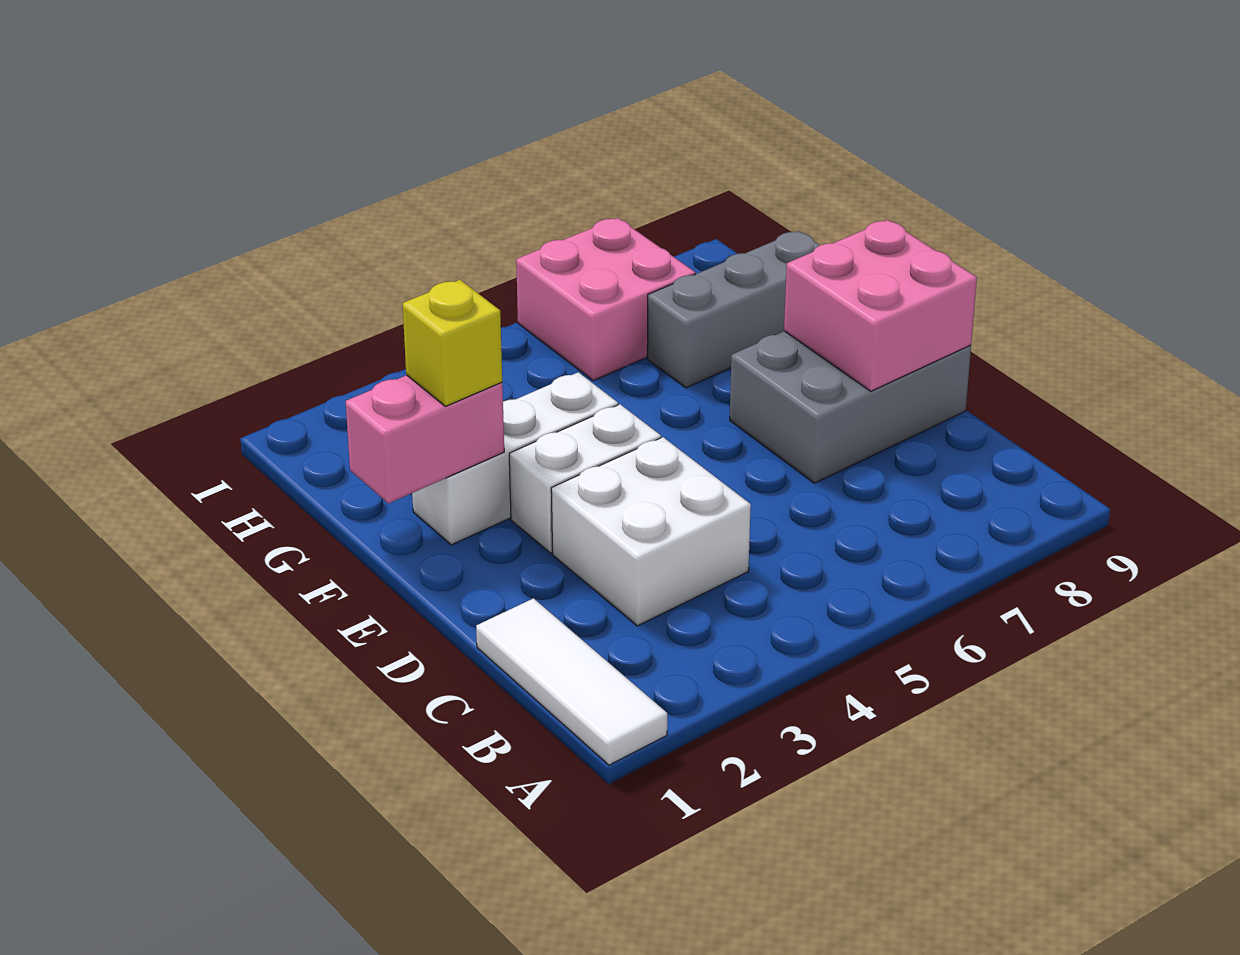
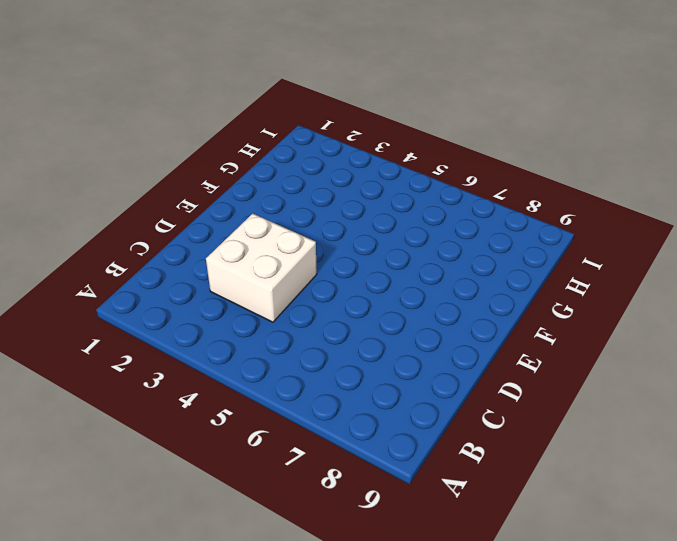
none -> white tile A1:C1 level 1
none -> grey brick D7:E9 level 1

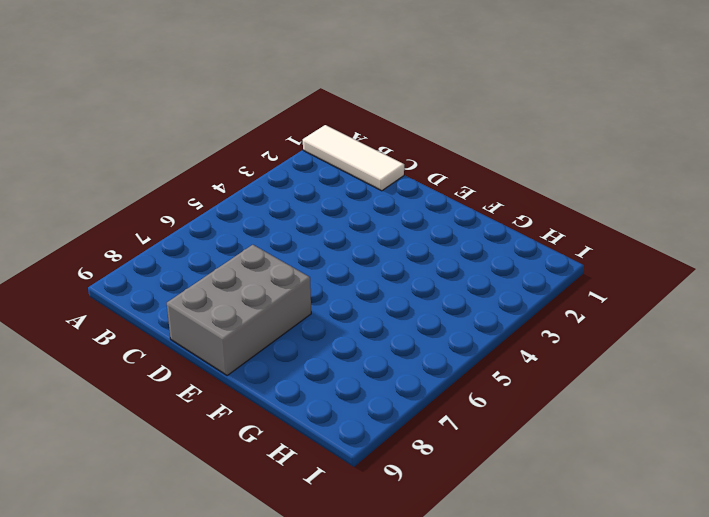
none -> white brick C3:D4 level 1
none -> white brick E3:E4 level 1

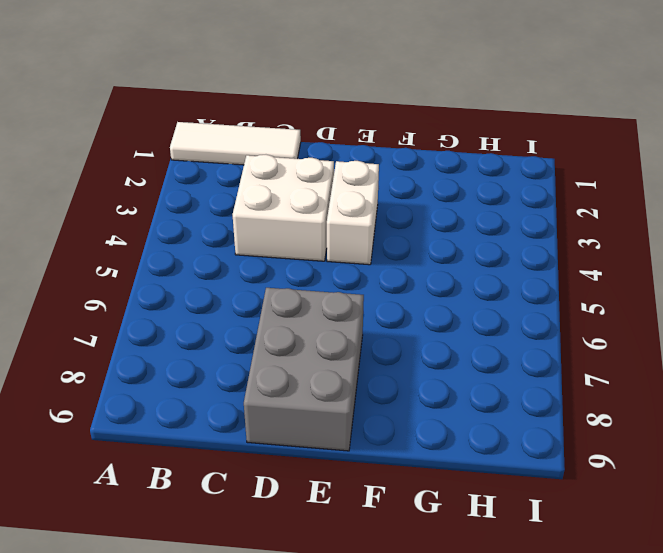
none -> white brick F2:F4 level 1
none -> grey brick G7:G9 level 1

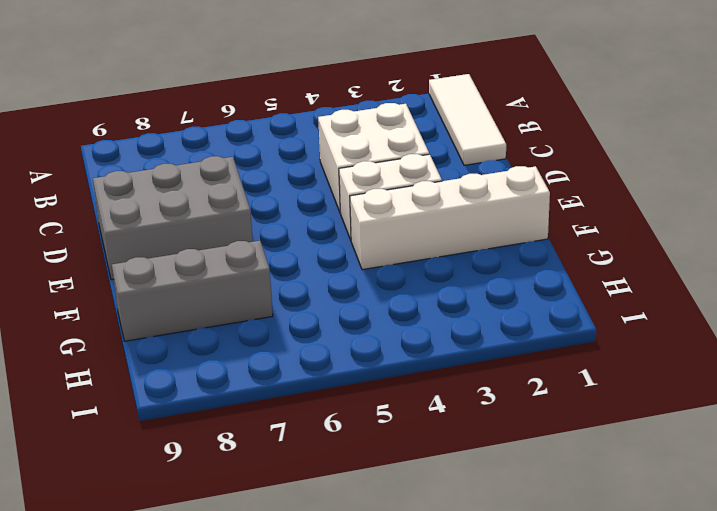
white brick F1:F4 level 1 -> white brick F2:F4 level 1
none -> pink brick H6:I7 level 1
none -> pink brick D8:E9 level 2

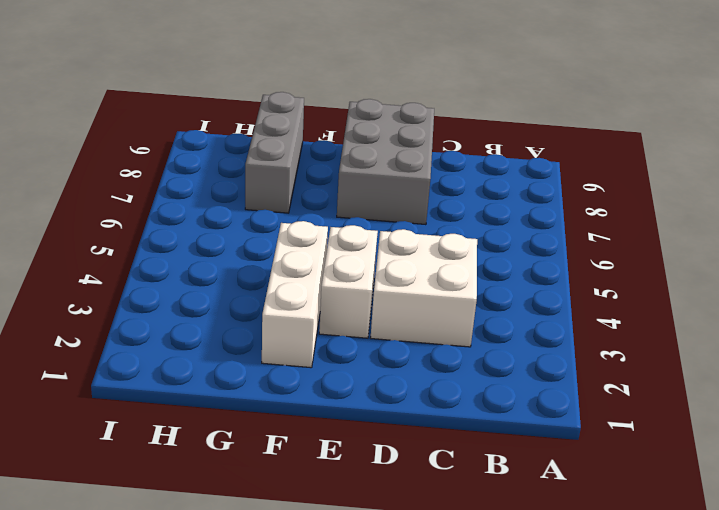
none -> white tile A1:C1 level 1
none -> pink brick H6:I7 level 1

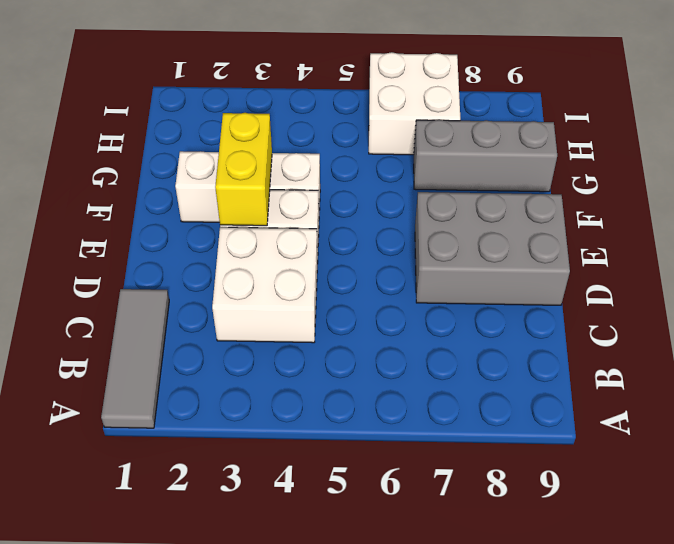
grey tile A1:C1 level 1 -> white tile A1:C1 level 1
yellow brick E3:F3 level 2 -> none
white brick H6:I7 level 1 -> pink brick H6:I7 level 1
none -> pink brick D8:E9 level 2
none -> pink brick F1:F2 level 2

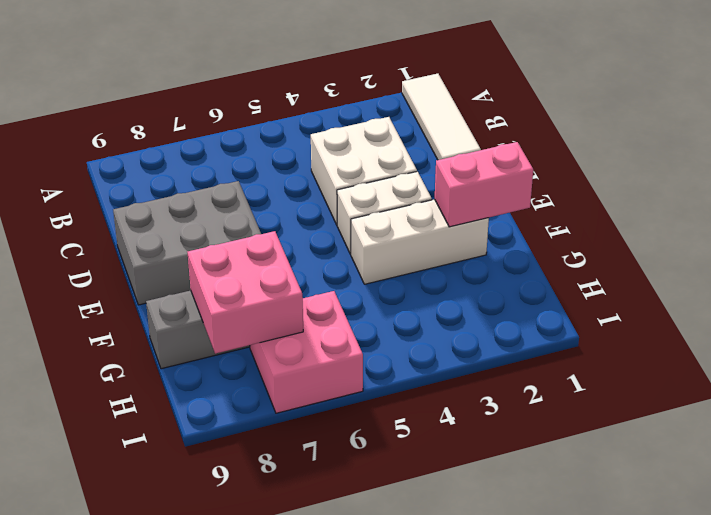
pink brick G7:H8 level 2 -> pink brick D8:E9 level 2
none -> yellow brick F2 level 3

